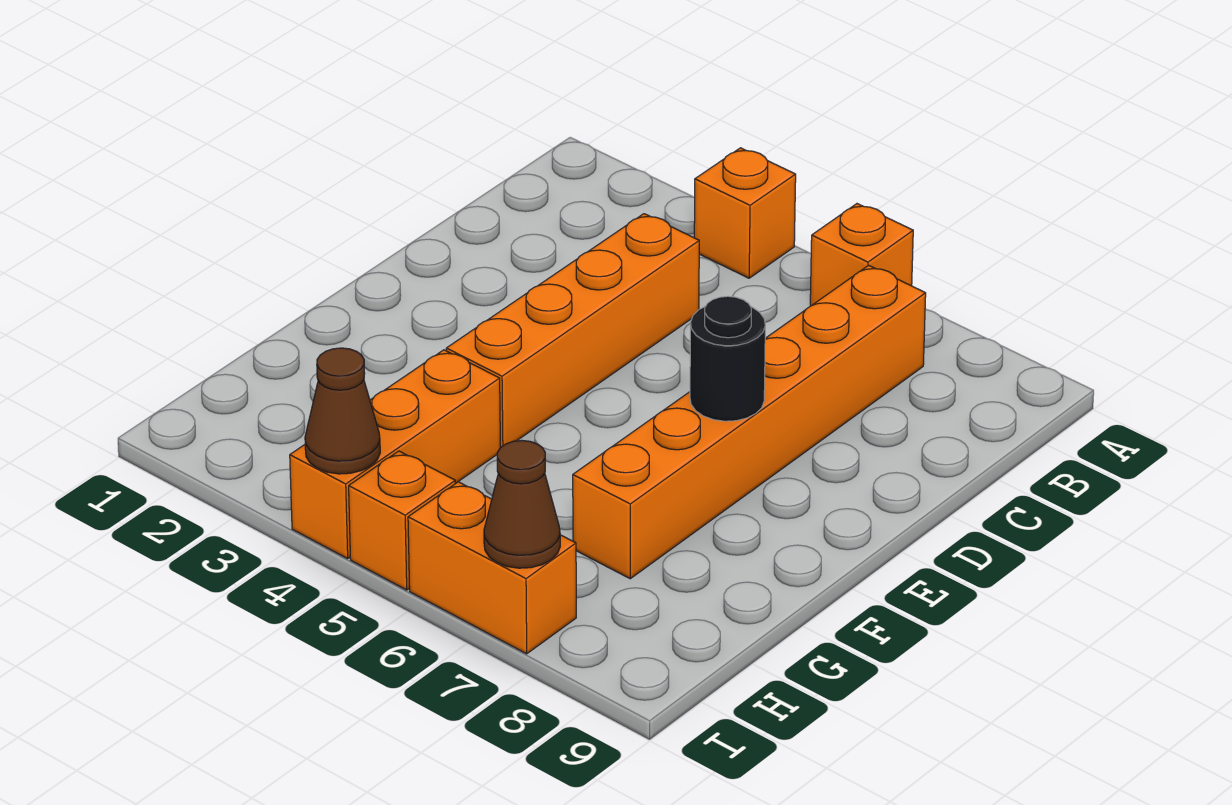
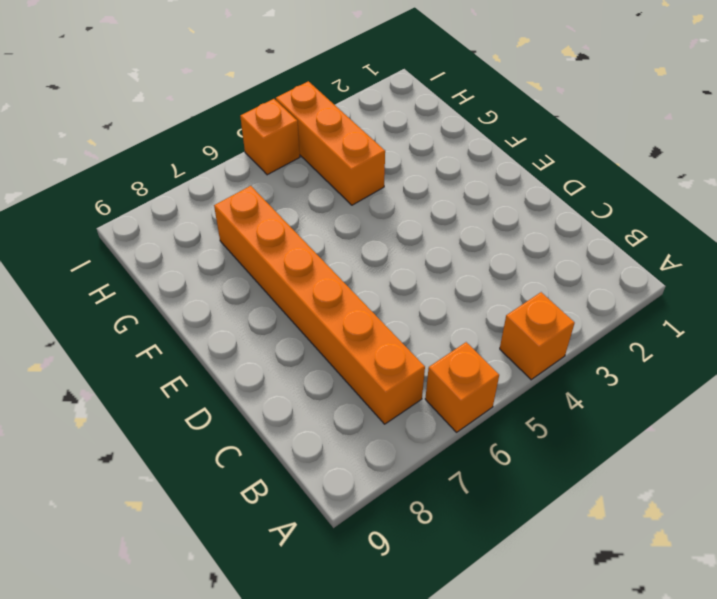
none -> orange brick C4:F4 level 1
none -> orange brick I6:I7 level 1

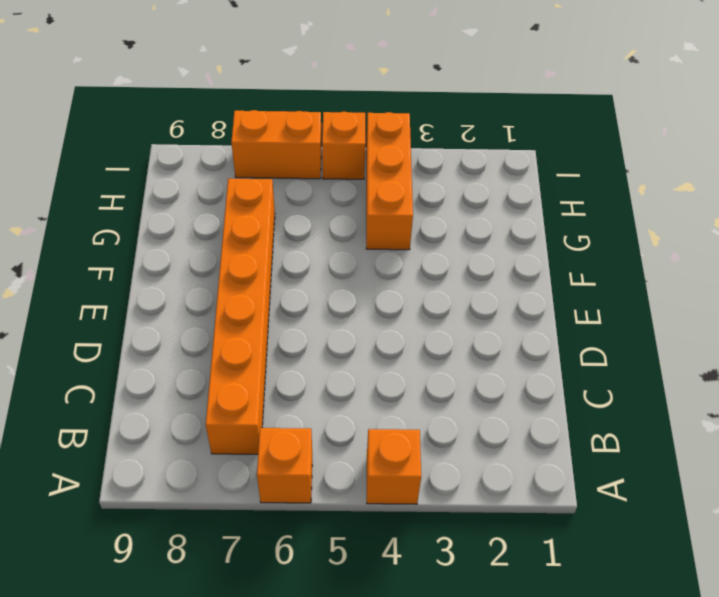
none -> orange brick C4:F4 level 1
none -> black round brick E7 level 2

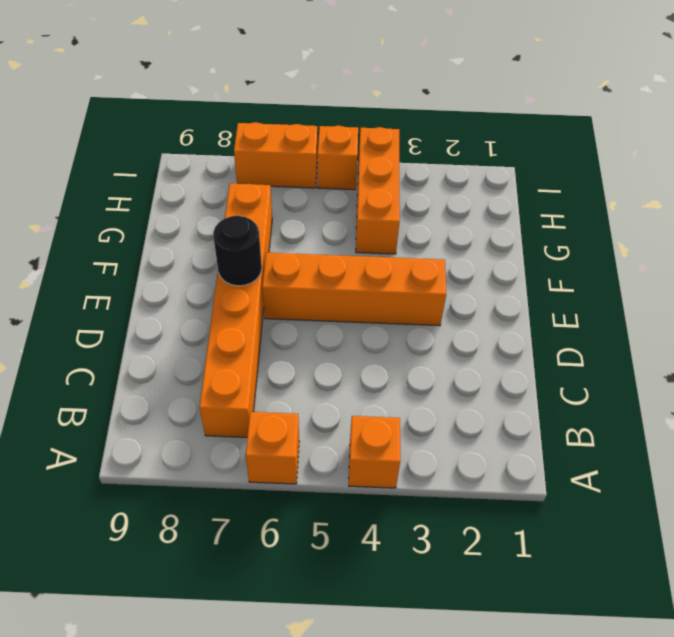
orange brick E3:E6 level 1 -> orange brick C4:F4 level 1
none -> brown cone I4 level 2
none -> brown cone I7 level 2

